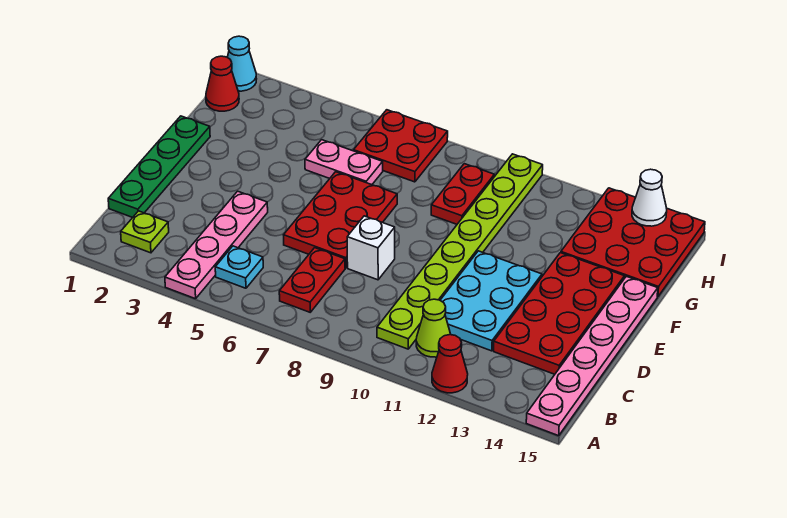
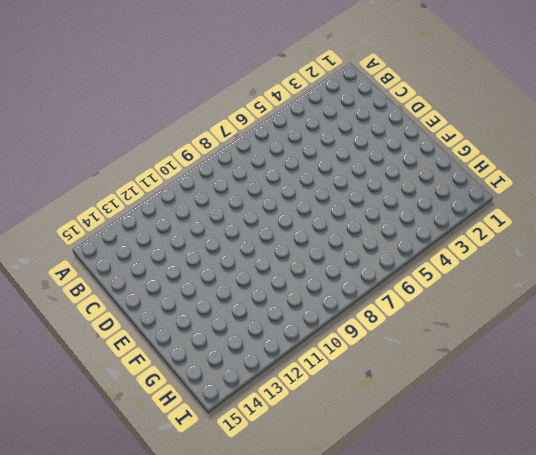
none -> pink plate A4:D4 level 1
none -> red cone A12 level 1
none -> pink plate A15:F15 level 1

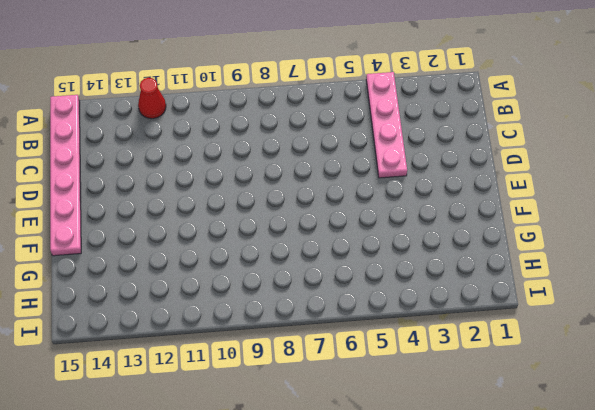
none -> lime plate B2 level 1
none -> cyan plate B5 level 1
none -> red plate B7:C7 level 1

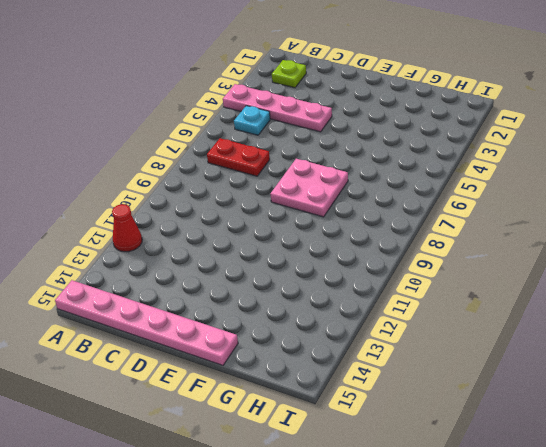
pink plate E7:F8 level 1 -> red plate D6:F7 level 1
none -> lime plate B10:I10 level 1
none -> lime cone B11 level 1
none -> green plate C1:F1 level 1

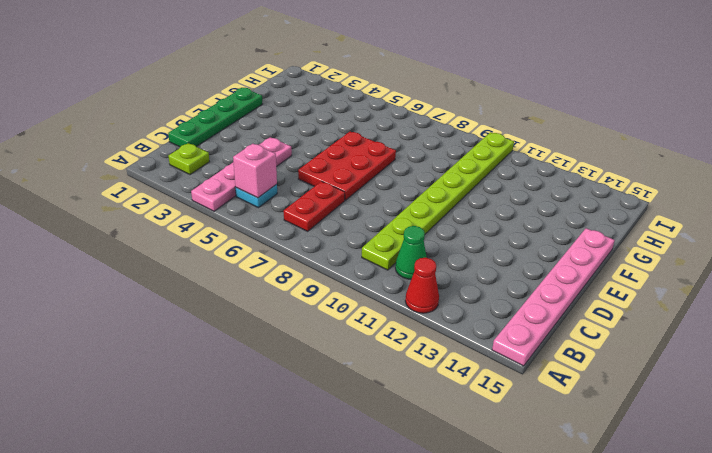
pink brick B5 level 2 -> none
green cone B11 level 1 -> lime cone B11 level 1
none -> cyan plate C11:E12 level 1
none -> red plate C13:F14 level 1
none -> white brick D8 level 1

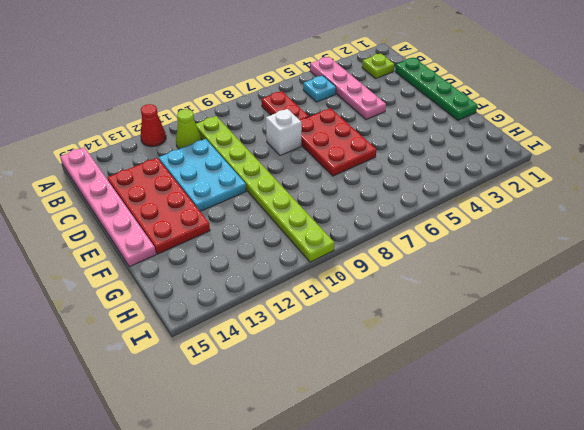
none -> pink plate G5:G6 level 1
none -> red plate G9:H9 level 1
none -> red plate G13:I15 level 1

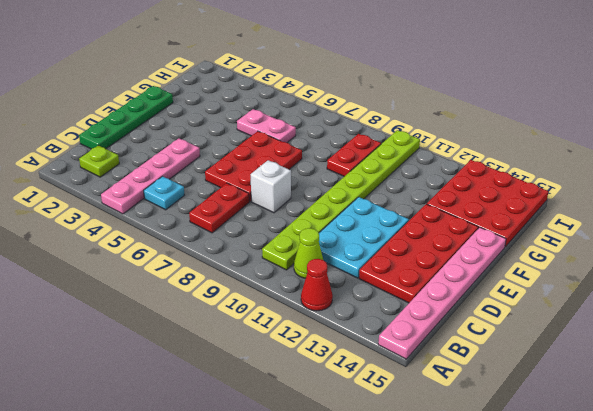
none -> red cone H1 level 1
none -> red plate H6:I7 level 1
none -> cyan cone I1 level 1

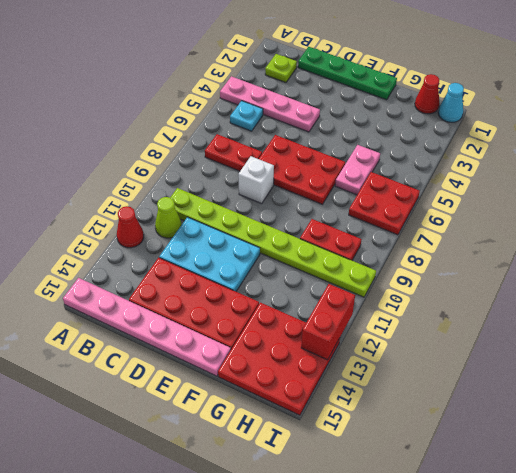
red brick I12:I13 level 2 -> none
none -> white cone I14 level 2

